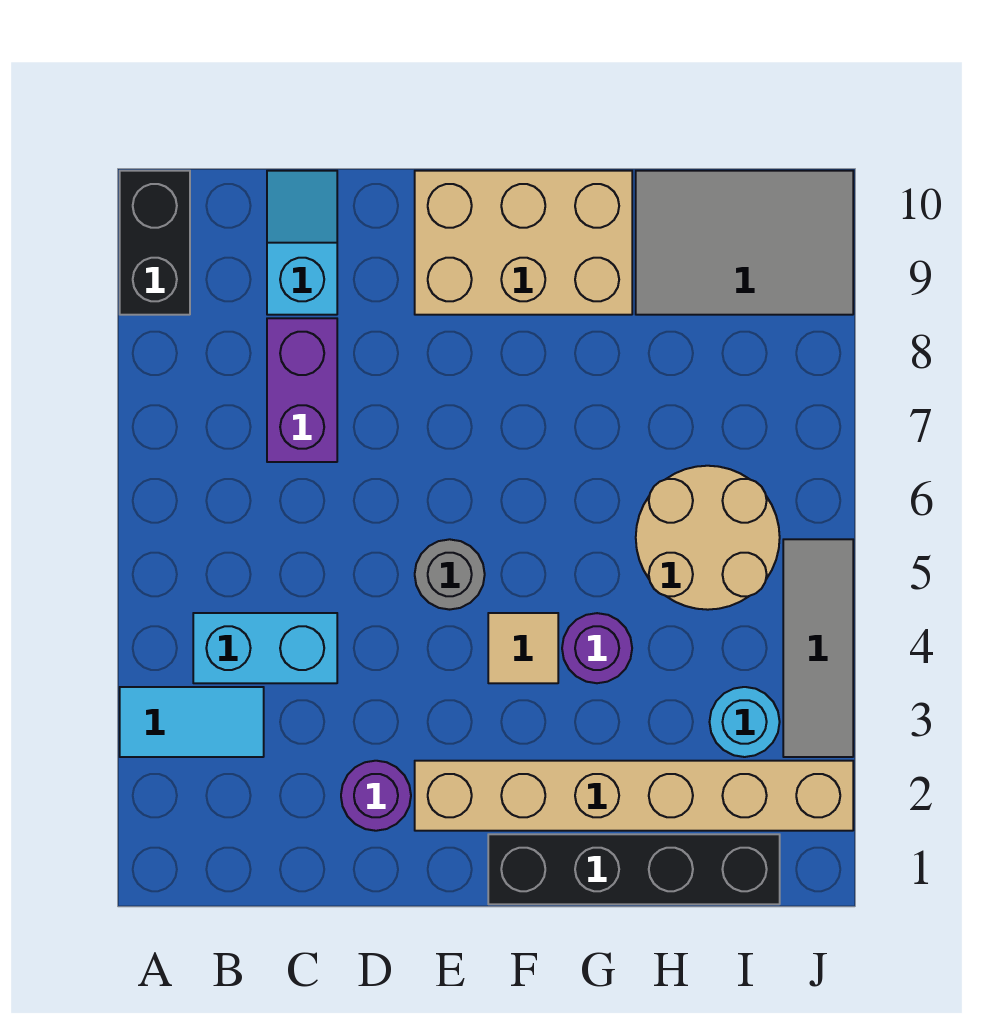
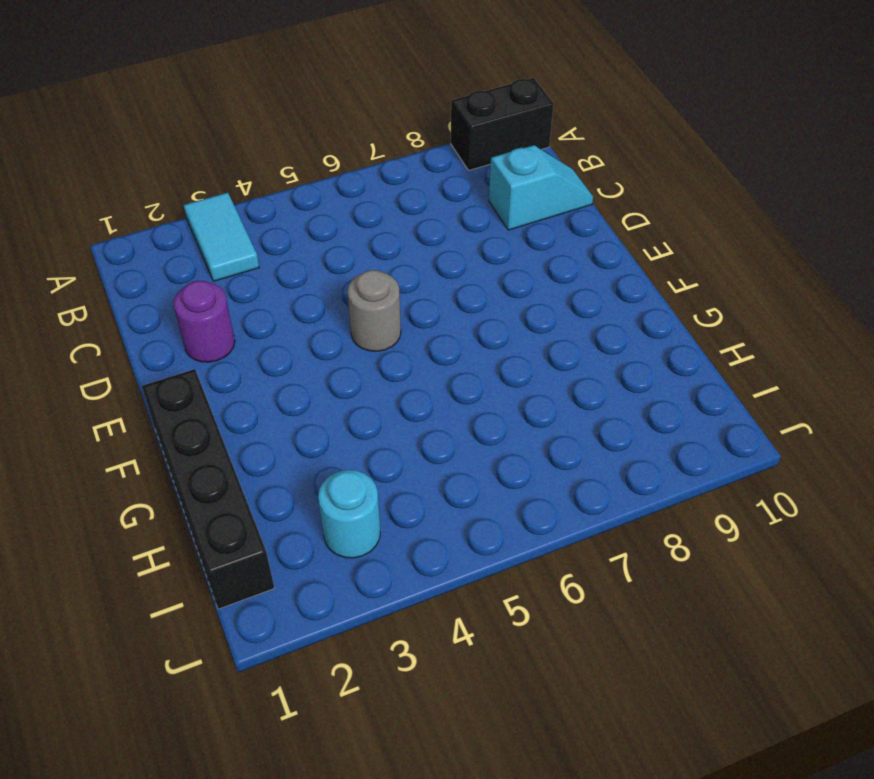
none -> cyan brick B4:C4 level 1
none -> purple brick C7:C8 level 1
none -> tan brick E2:J2 level 1

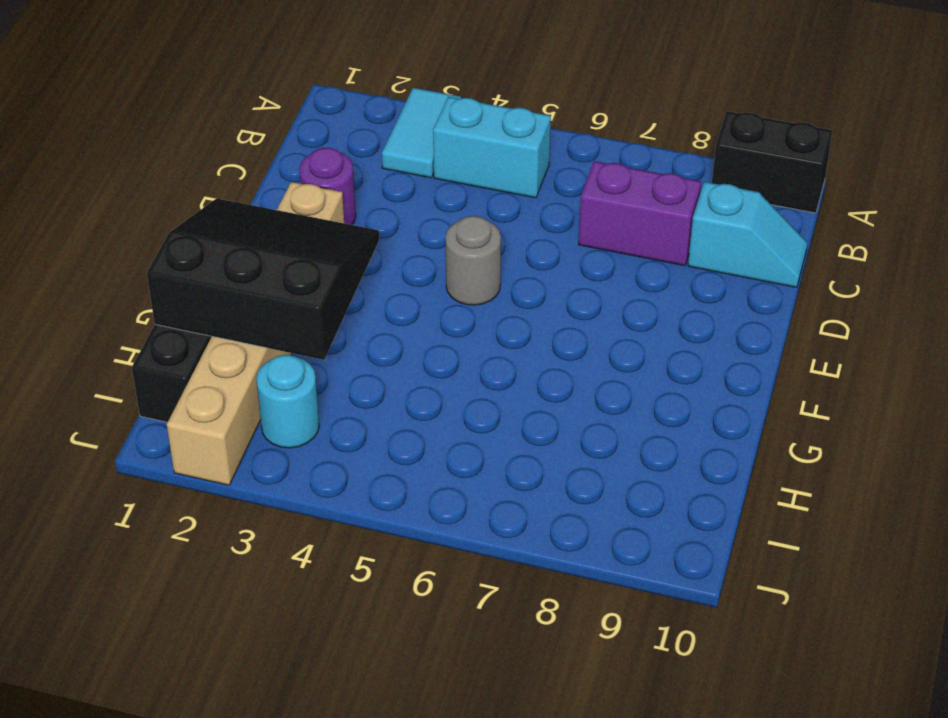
cyan brick B4:B5 level 1 -> cyan brick B4:C4 level 1
black slope F1:H3 level 2 top H -> none
none -> tan brick E9:G10 level 1
none -> tan tile F4 level 1
none -> purple round brick G4 level 1

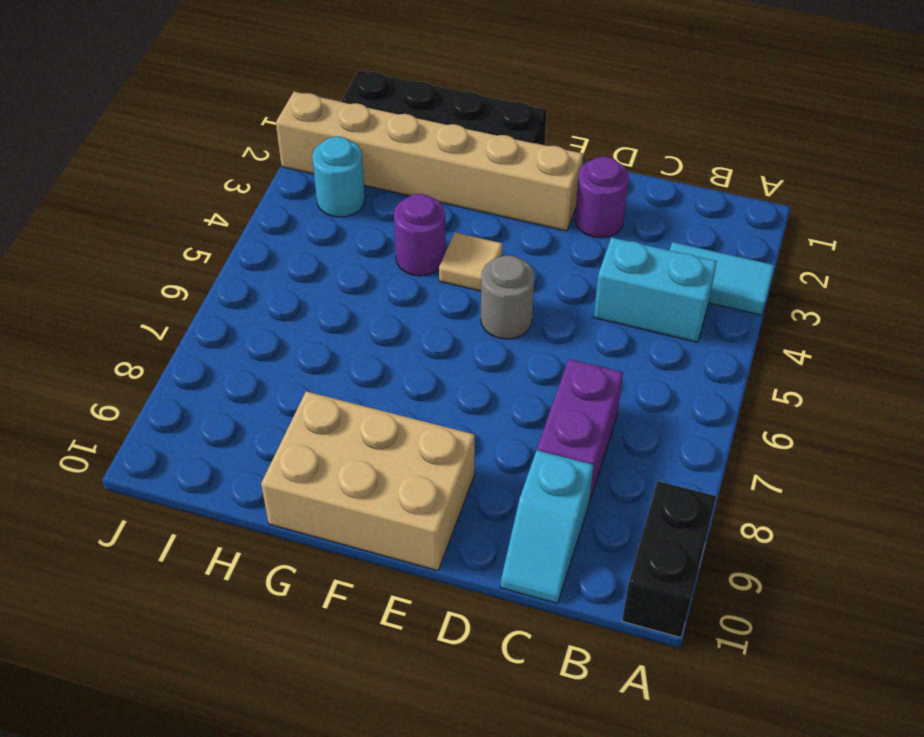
none -> tan round brick H5:I6 level 1
none -> grey tile H9:J10 level 1
none -> grey tile J3:J5 level 1

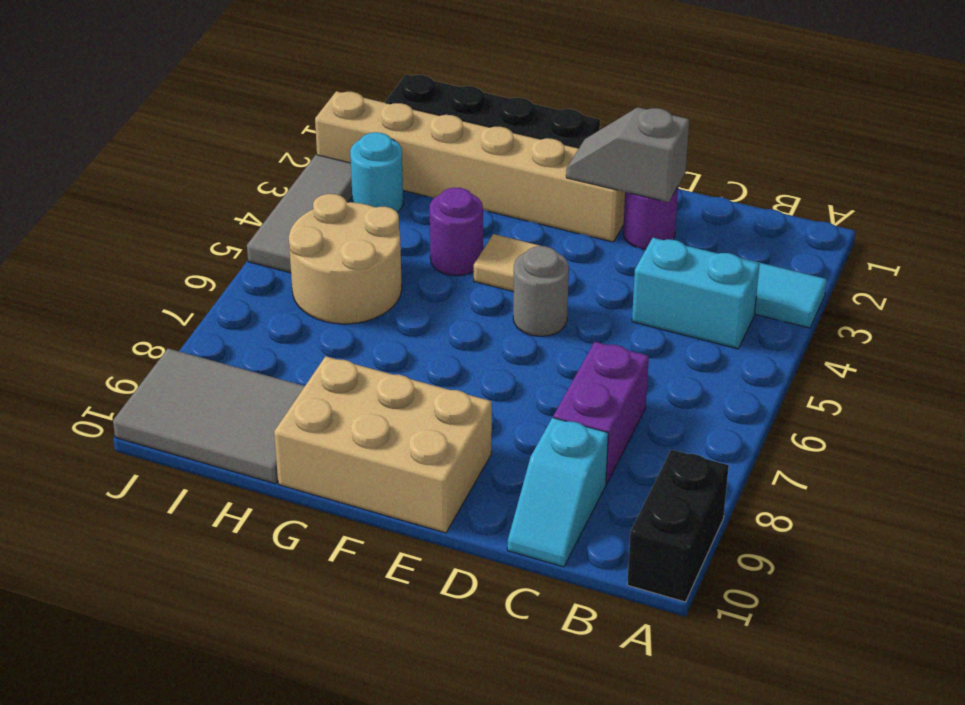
grey slope D2:E2 level 2 top D -> none

